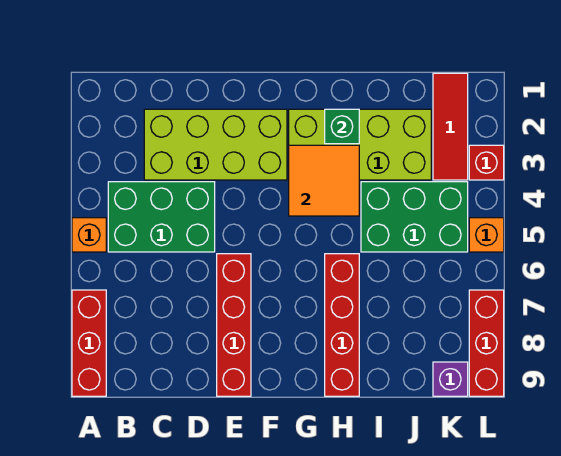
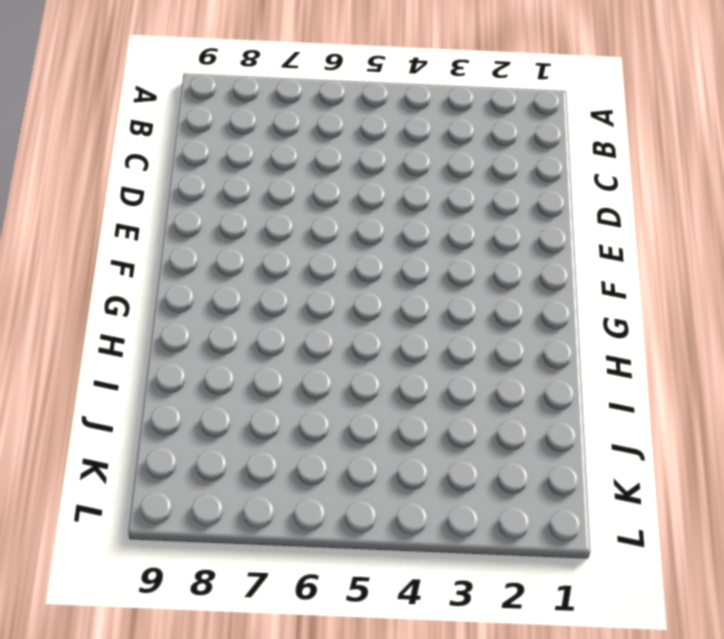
none -> orange brick A5 level 1
none -> red brick A7:A9 level 1
none -> green brick B4:D5 level 1

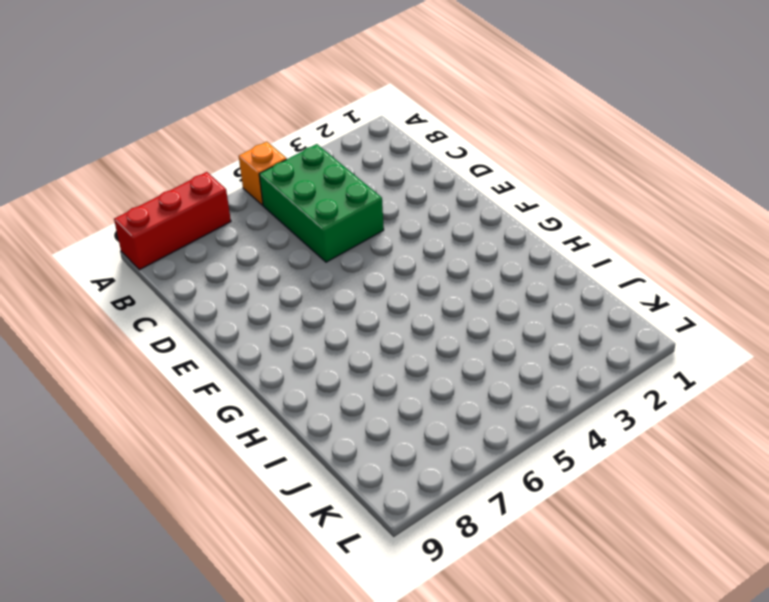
none -> lime brick C2:F3 level 1
none -> red brick E6:E9 level 1
none -> lime brick G2:J3 level 1

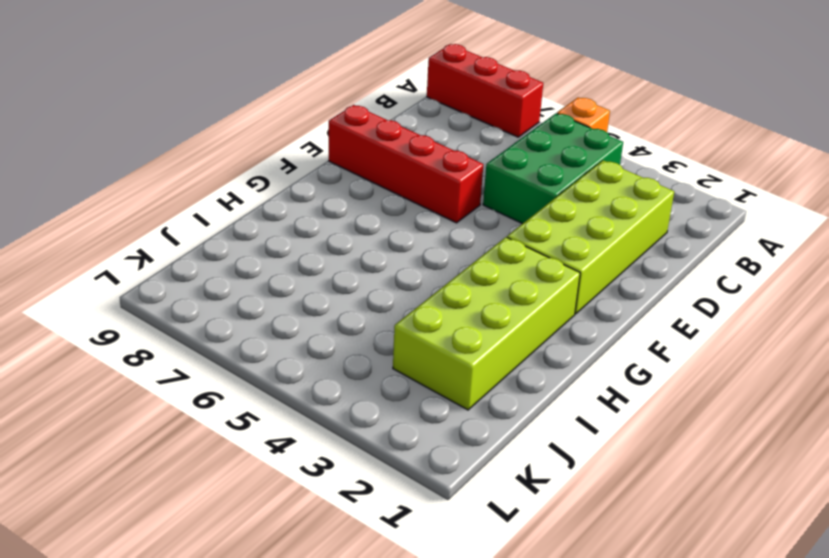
none -> red brick H6:H9 level 1
none -> green brick I4:K5 level 1
none -> red tile K1:K3 level 1

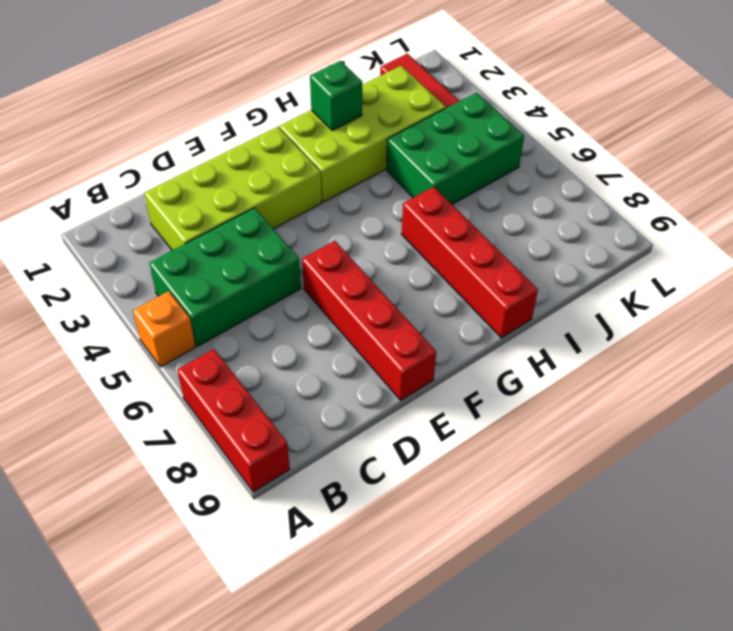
none -> purple brick K9 level 1
none -> red brick L3 level 1
none -> orange brick L5 level 1

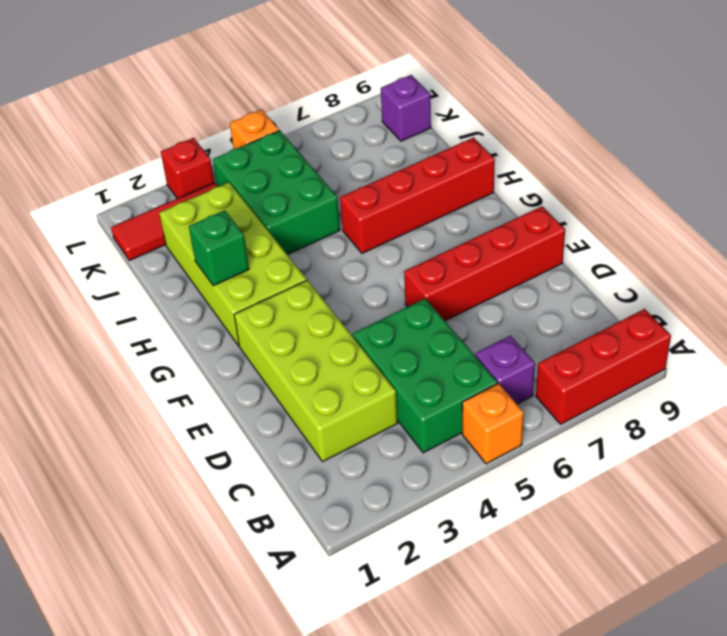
purple brick B6 level 1 -> none
none -> red brick L7:L9 level 1
none -> orange tile G3:H4 level 2

